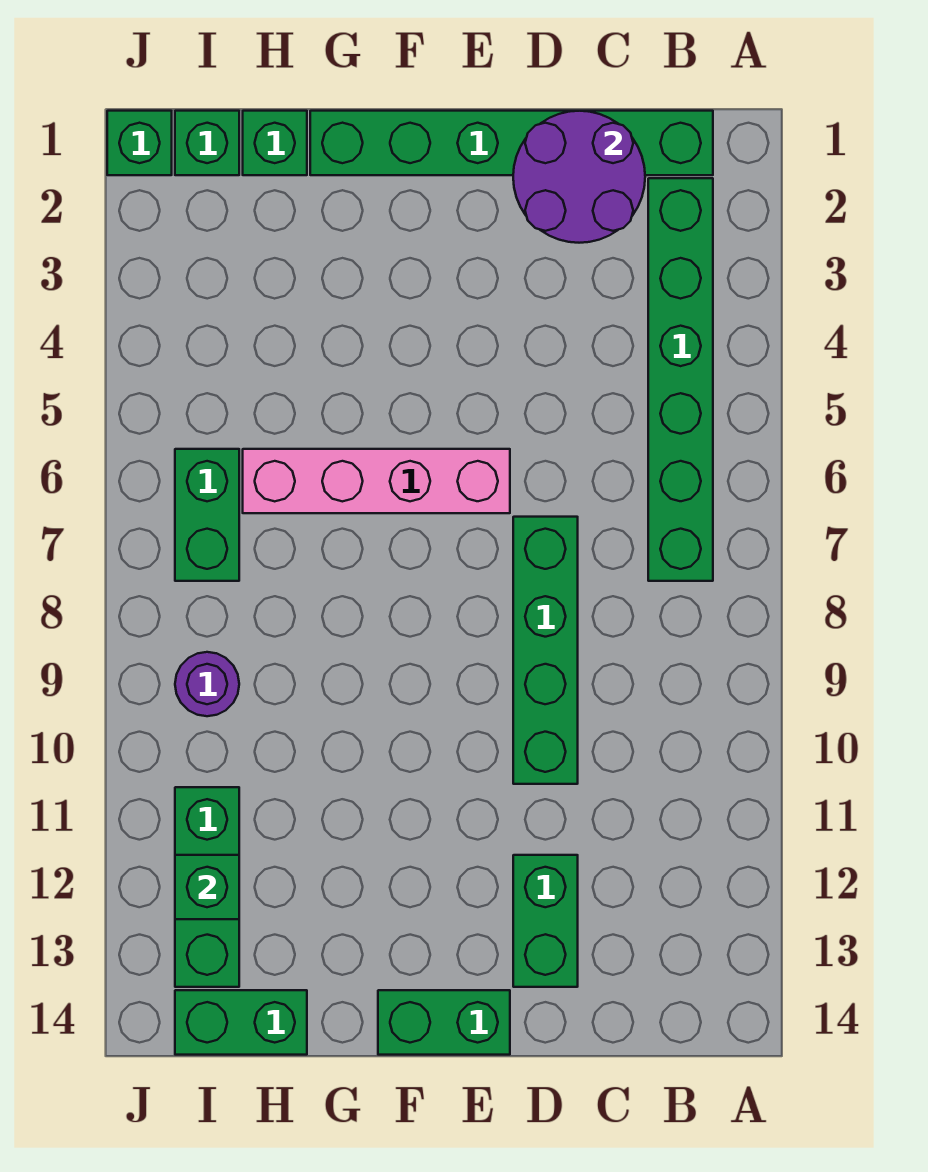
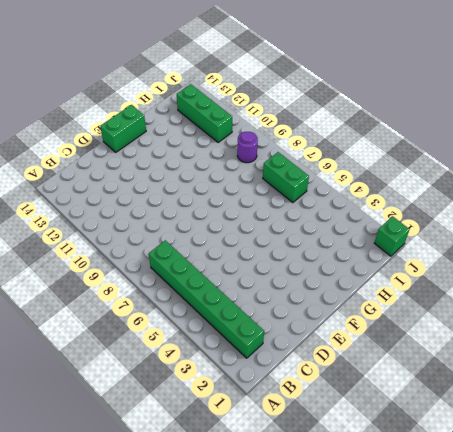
none -> green brick B1:G1 level 1
none -> green brick D7:D10 level 1
none -> green brick D12:D13 level 1

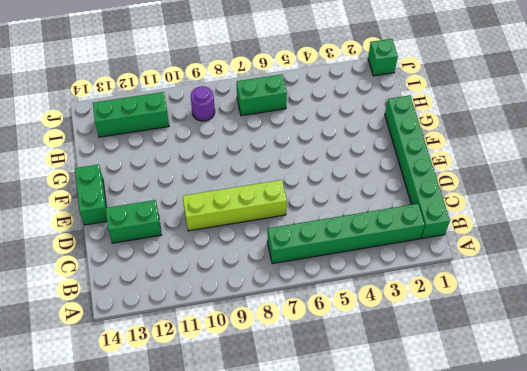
lime brick D7:D10 level 1 -> green brick D7:D10 level 1
none -> pink brick E6:H6 level 1
none -> green brick H1 level 1
none -> green brick H14:I14 level 1

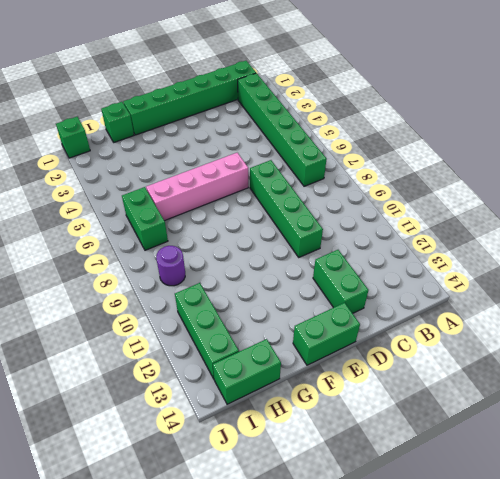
none -> green brick I1 level 1
none -> purple round brick C1:D2 level 2
none -> green brick I12 level 2

